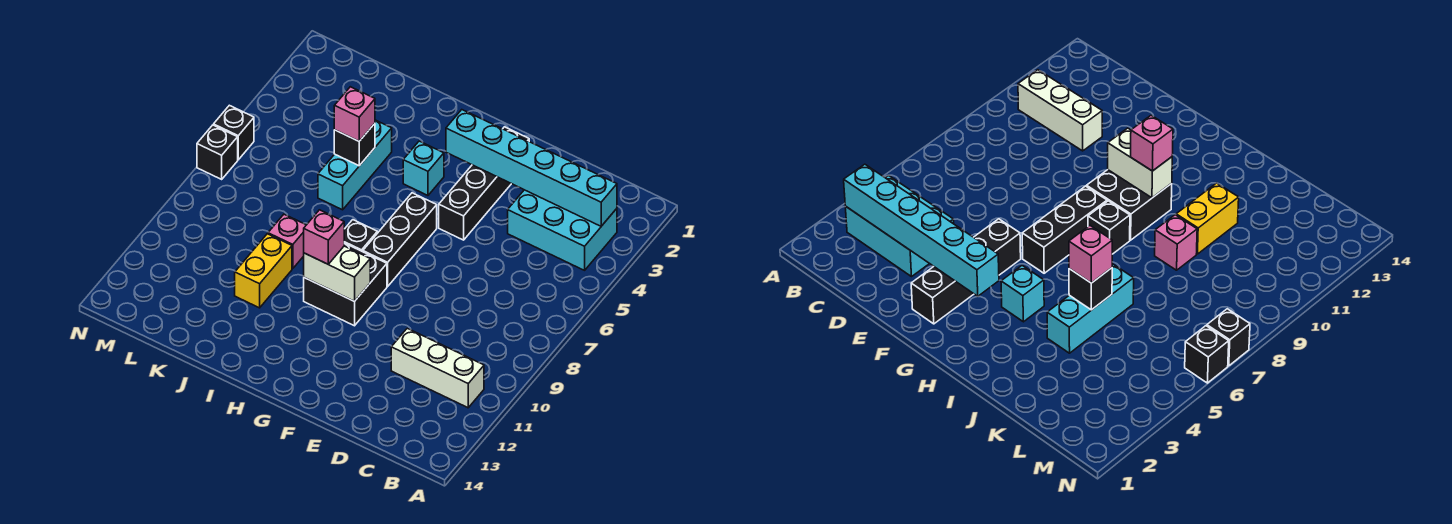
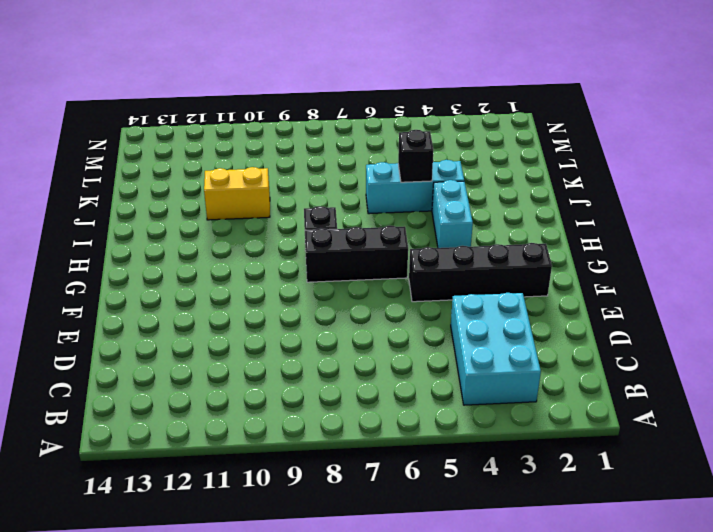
cyan brick H4:I4 level 1 -> cyan brick H4 level 1
none -> white brick B11:D11 level 1
none -> black brick G9:H10 level 1
none -> pink brick J9 level 1

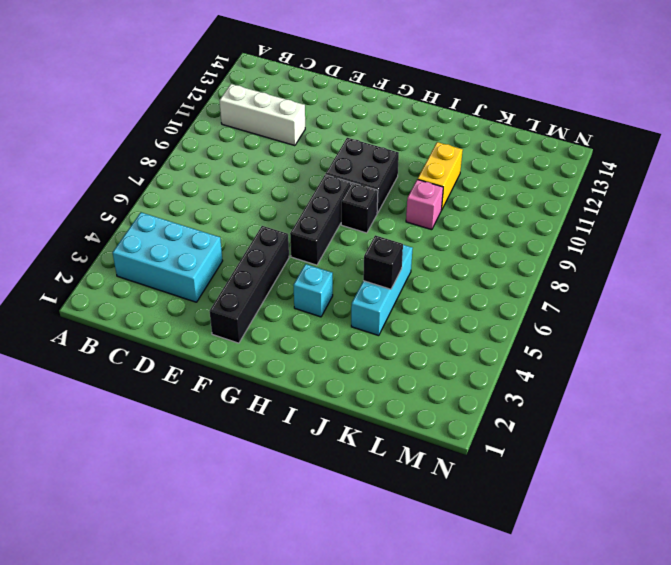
none -> black brick N6 level 1
none -> black brick N7 level 1
none -> cyan brick B3:G3 level 2

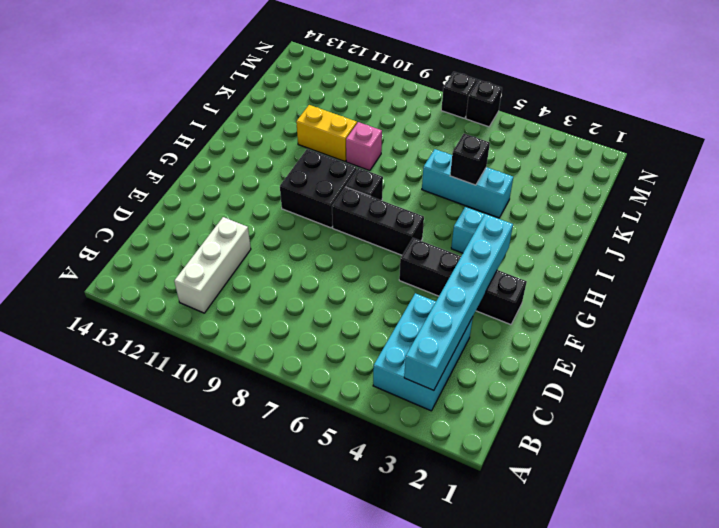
none -> white brick G10:H10 level 2
none -> pink brick H10 level 3
none -> pink brick J5 level 3

